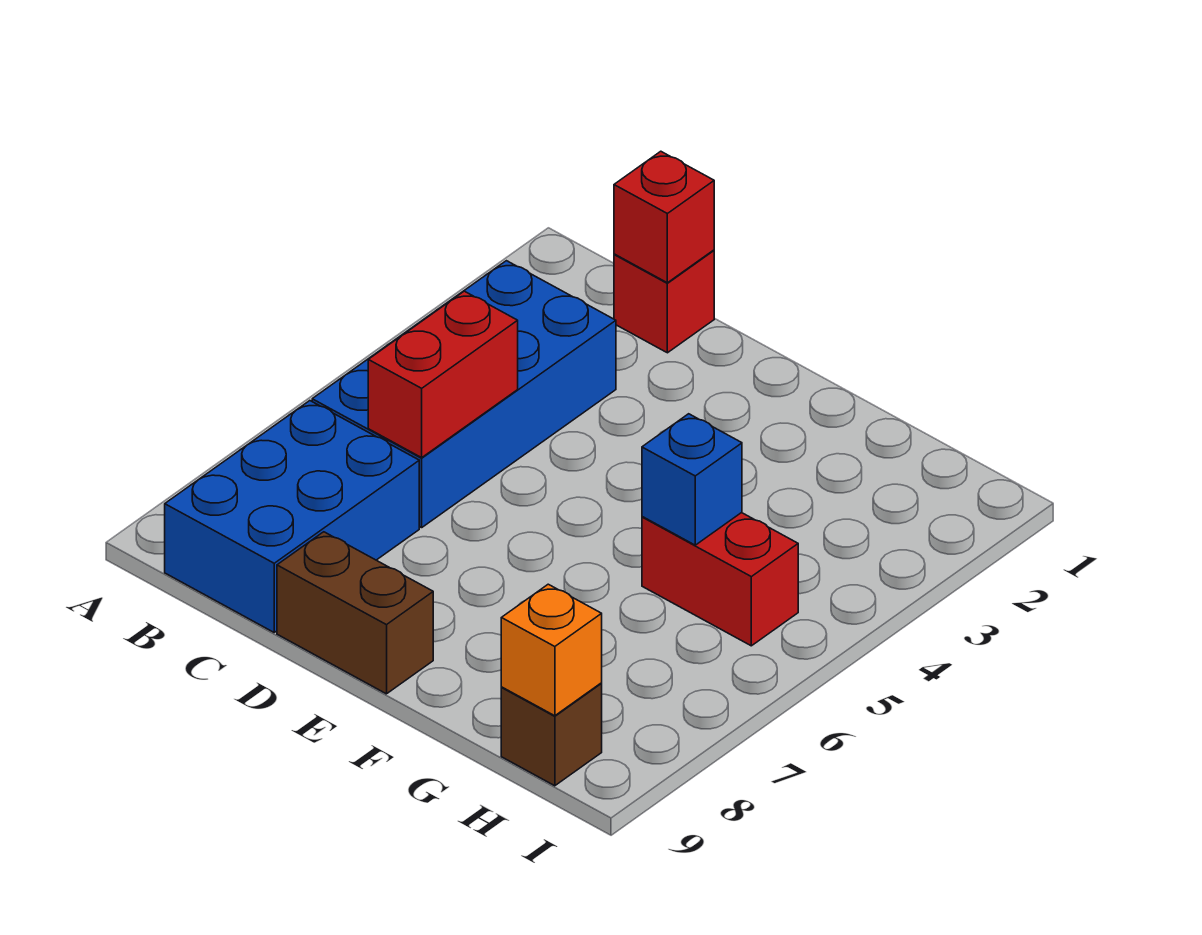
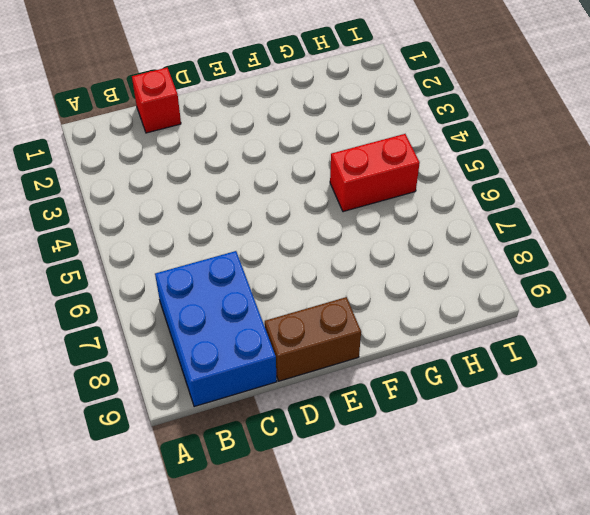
none -> blue brick B3:C6 level 1
none -> brown brick H9 level 1

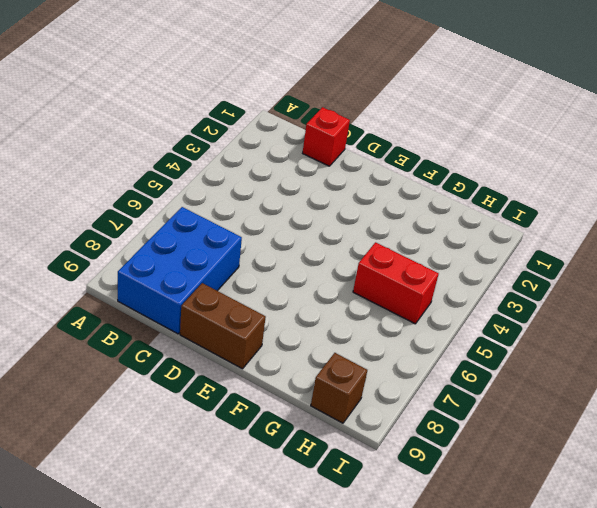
none -> blue brick B3:C6 level 1
none -> red brick C1 level 2

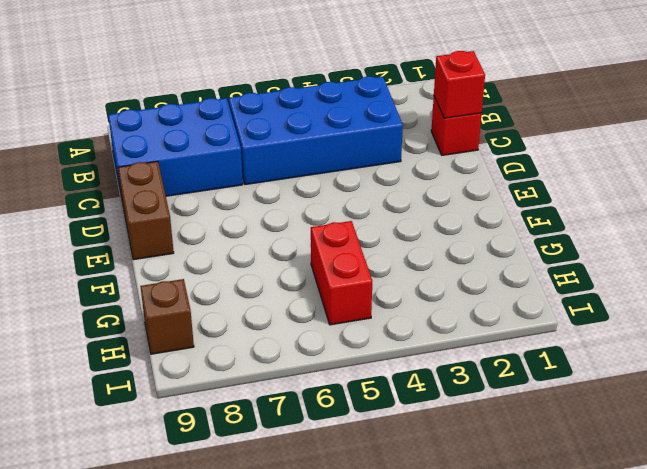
none -> red brick C5:C6 level 2
none -> blue brick G5 level 2

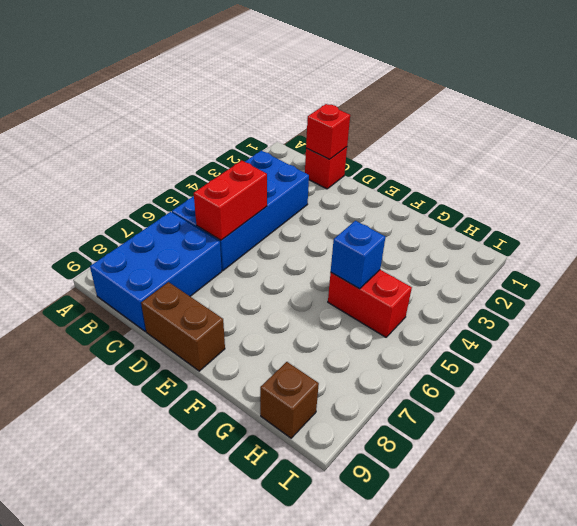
none -> orange brick H9 level 2

